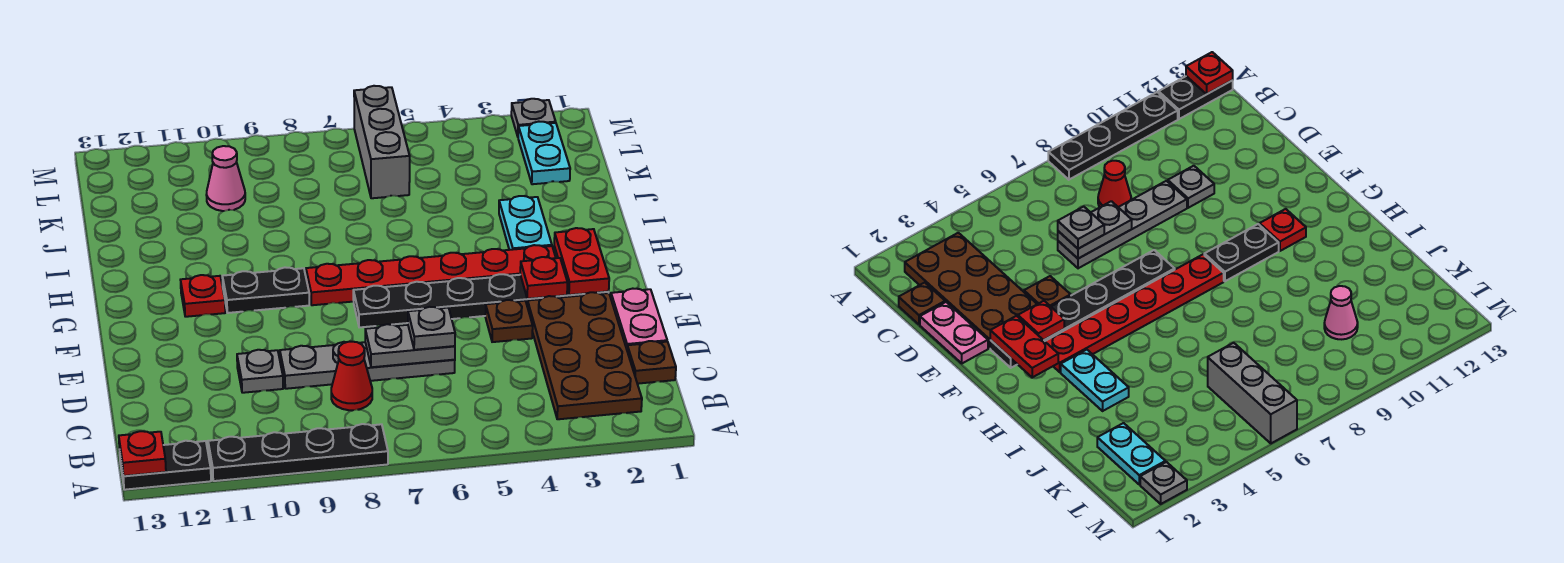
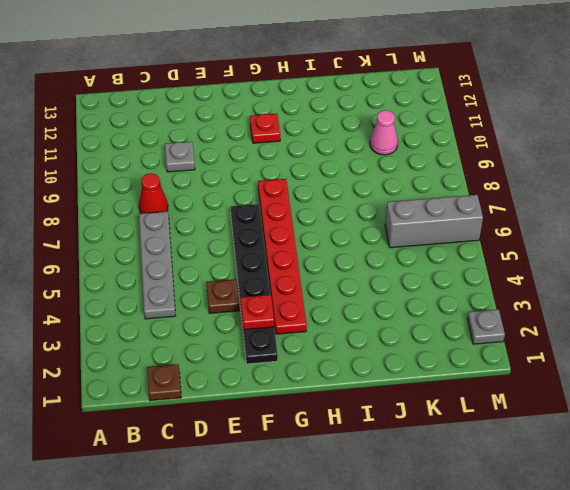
grey plate C4:C7 level 1 -> grey plate D6:D9 level 1
none -> black plate A8:A11 level 1
none -> black plate A12:A13 level 1
none -> brown plate B2:E3 level 1

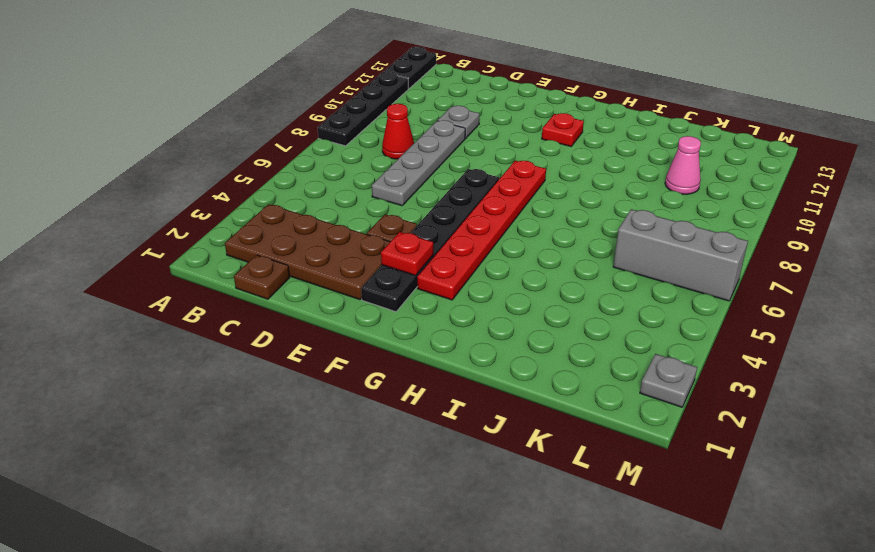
none -> pink plate D1:E1 level 1
none -> black plate G9:G10 level 1
none -> cyan plate H3:I3 level 1

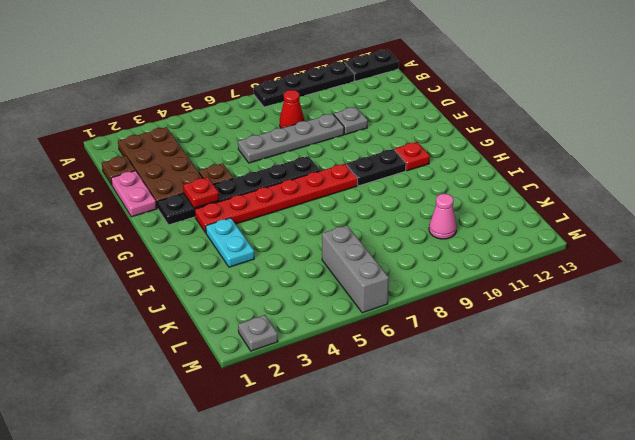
none -> cyan plate K2:L2 level 1
none -> red plate A13 level 2
none -> grey plate D6:D7 level 2

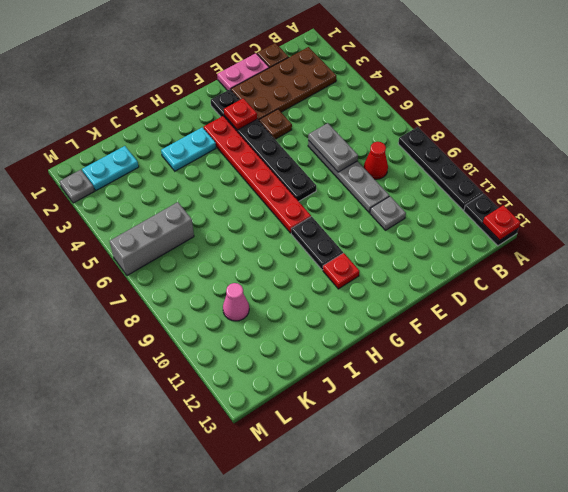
none -> red plate F2:G2 level 2
none -> grey plate D6 level 3

